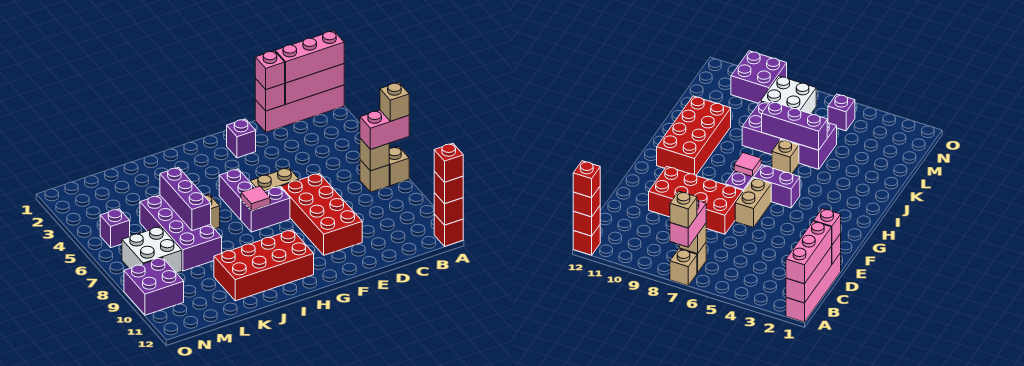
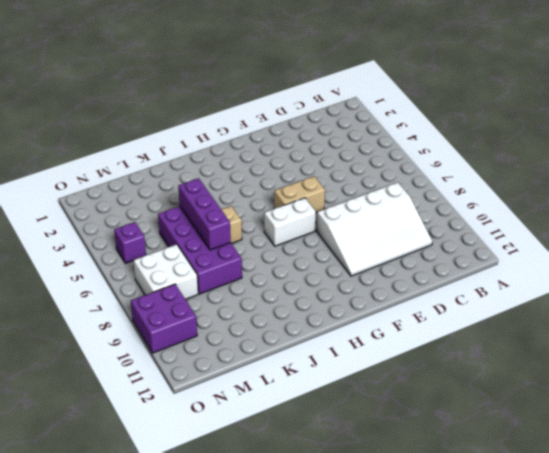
white slope C8:F10 level 1 top 8 -> red brick E7:F10 level 1
white brick G7:H7 level 1 -> purple brick G7:H7 level 1
none -> pink brick A1:D1 level 1
none -> tan brick A7 level 1
none -> red brick A12 level 1

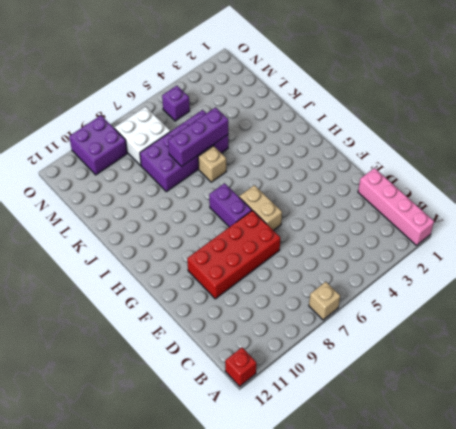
none -> tan brick B7 level 1
none -> purple brick F2 level 1
none -> purple brick H5:H6 level 1

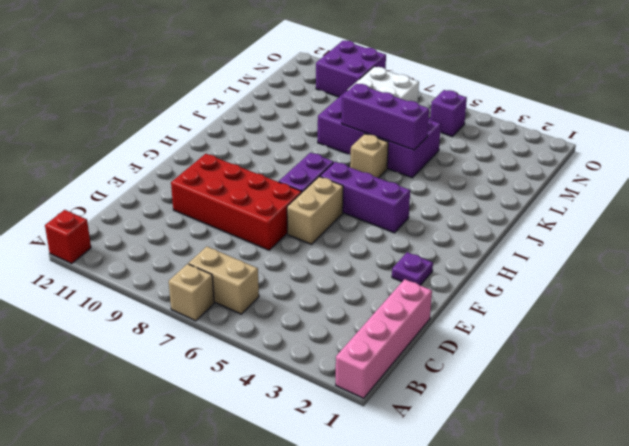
tan brick B6:B7 level 1 -> tan brick B7 level 1
purple plate F2 level 1 -> purple brick F2 level 1
purple brick H4:H6 level 1 -> purple brick H5:H6 level 1
none -> red brick H10:K11 level 1
none -> pink brick A1:C1 level 2
none -> red brick A12 level 2

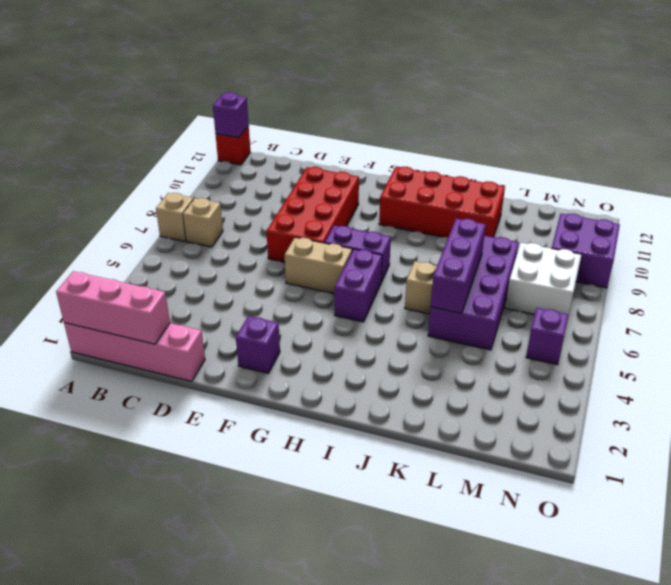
purple brick A12 level 2 -> red brick A12 level 2
none -> tan brick B7 level 2
none -> pink brick D1 level 2
none -> pink tile H7 level 2

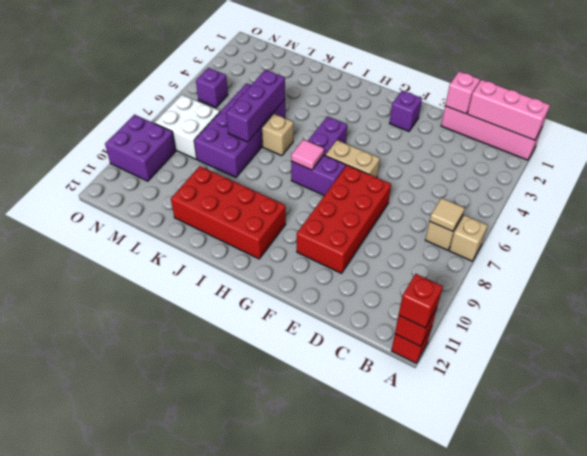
tan tile B7 level 2 -> tan brick B7 level 2
none -> pink brick A1:C1 level 3
none -> pink brick A7:B7 level 3
none -> pink brick D1 level 3

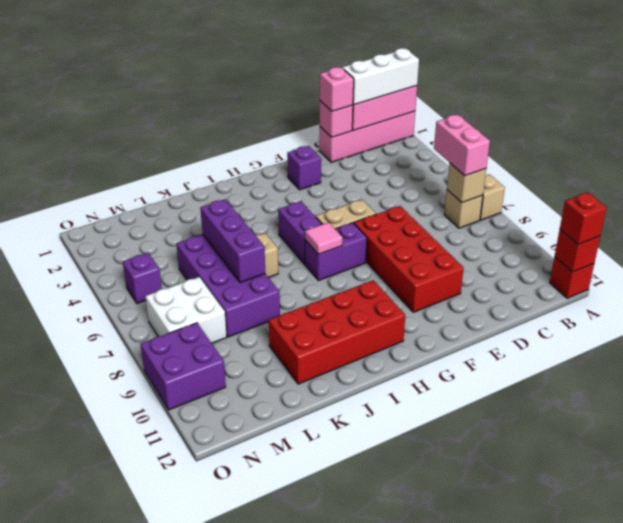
white brick A1:C1 level 3 -> pink brick A1:C1 level 3
pink brick B6:B7 level 3 -> pink brick A7:B7 level 3
none -> tan brick A7 level 4
none -> red brick A12 level 4

